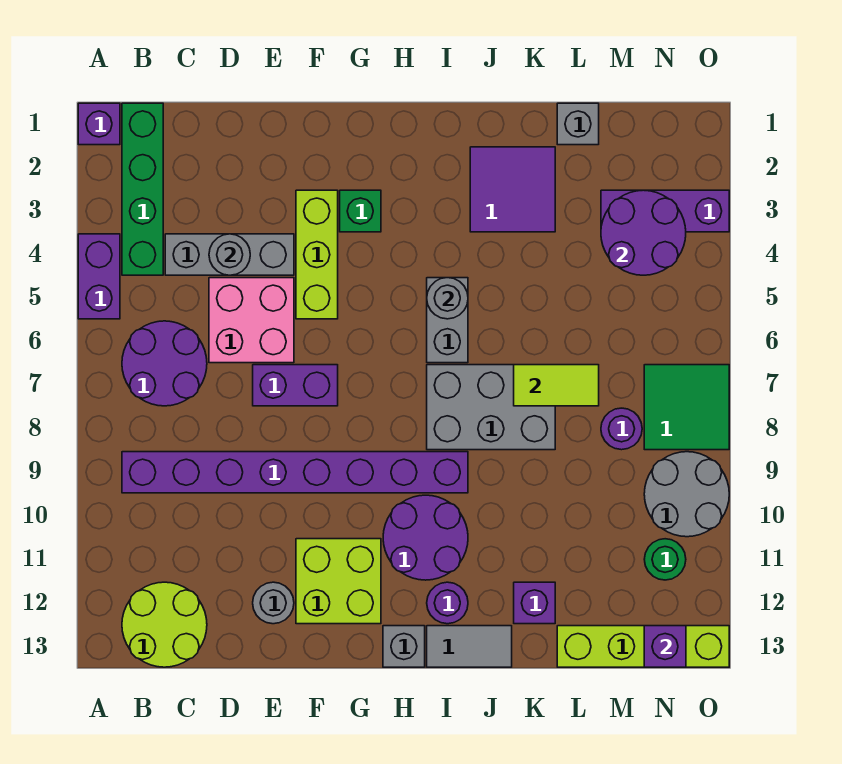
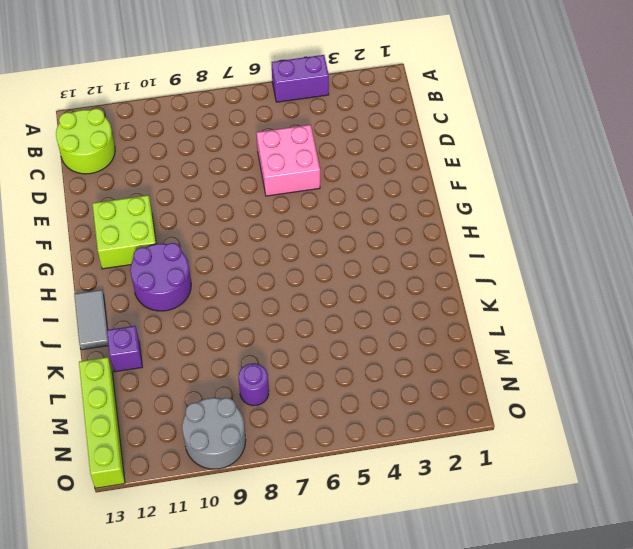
none -> purple brick A1 level 1
none -> green brick B1:B4 level 1
none -> purple round brick B6:C7 level 1
none -> purple brick B9:I9 level 1

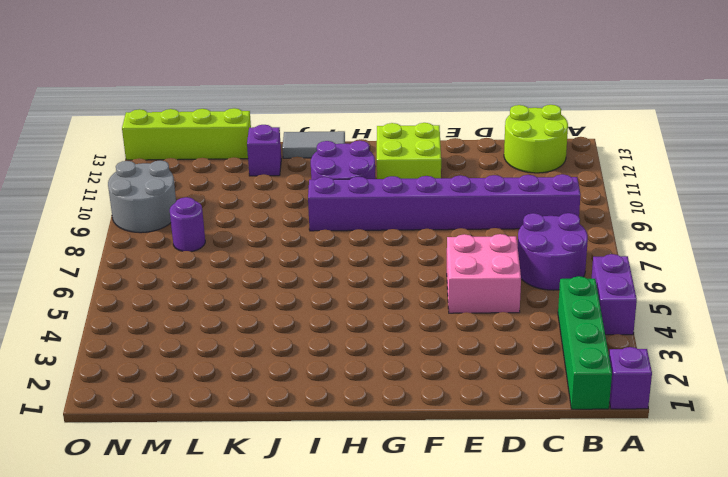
none -> grey brick C4:E4 level 1
none -> purple brick E7:F7 level 1
none -> grey round brick E12 level 1
none -> lime brick F3:F5 level 1

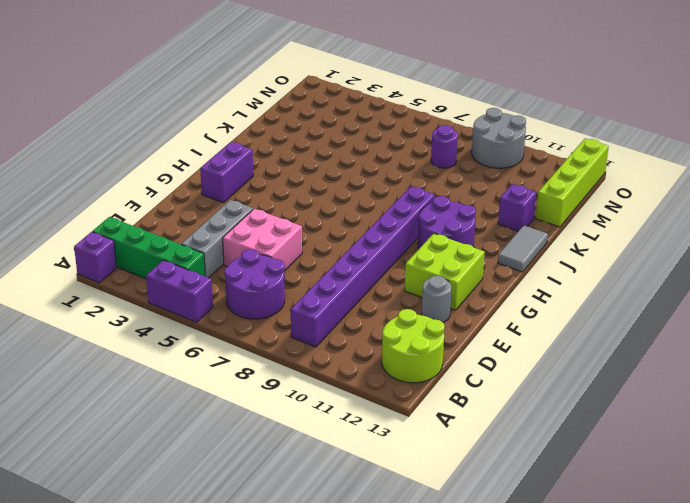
purple brick G2:H2 level 1 -> purple brick E7:F7 level 1
none -> lime brick F3:F5 level 1
none -> green brick G3 level 1
none -> grey brick H13 level 1
none -> grey brick I5:I6 level 1

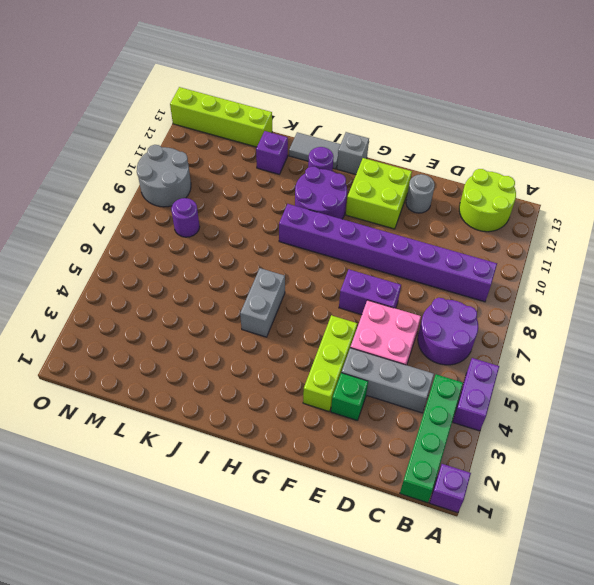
green brick E3 level 1 -> green brick G3 level 1
none -> grey brick I7:K8 level 1
none -> purple tile J2:K3 level 1
none -> grey brick L1 level 1
none -> purple brick M3:O3 level 1

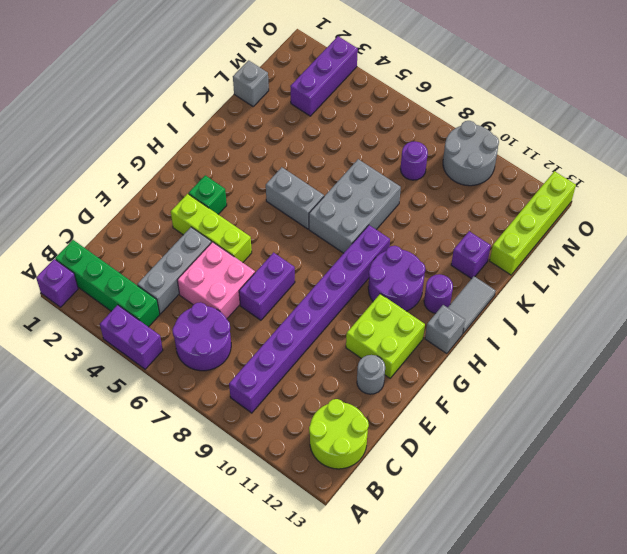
none -> purple tile J2:K3 level 1
none -> green tile N7:O8 level 1
none -> green round brick N11 level 1
none -> grey round brick D4 level 2

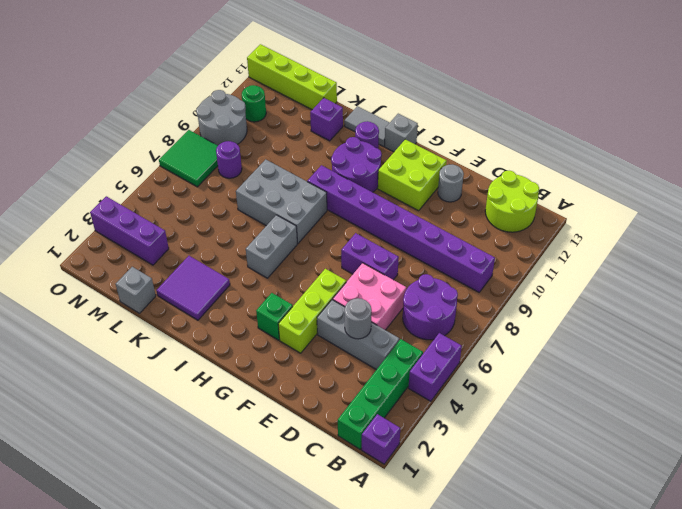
none -> grey round brick I5 level 2
none -> lime tile K7:L7 level 2
none -> purple round brick M3:N4 level 2
none -> purple brick N13 level 2

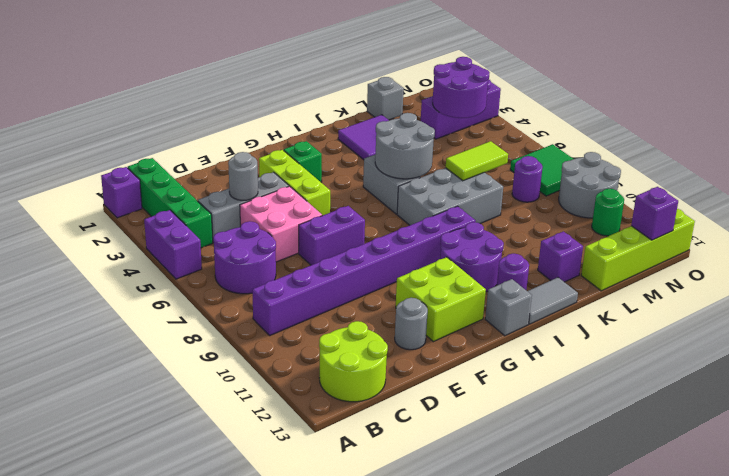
grey round brick I5:J6 level 2 -> grey round brick I5 level 2

